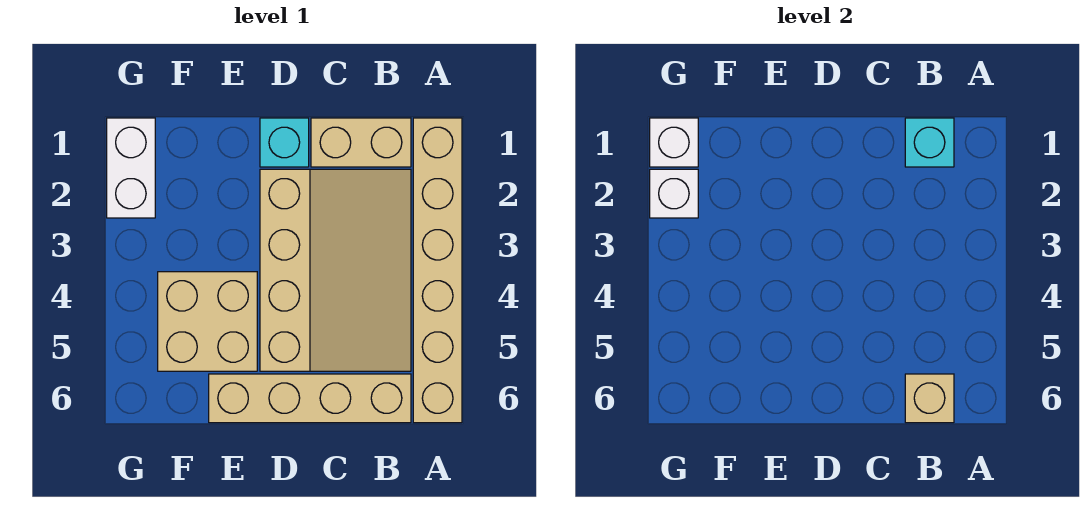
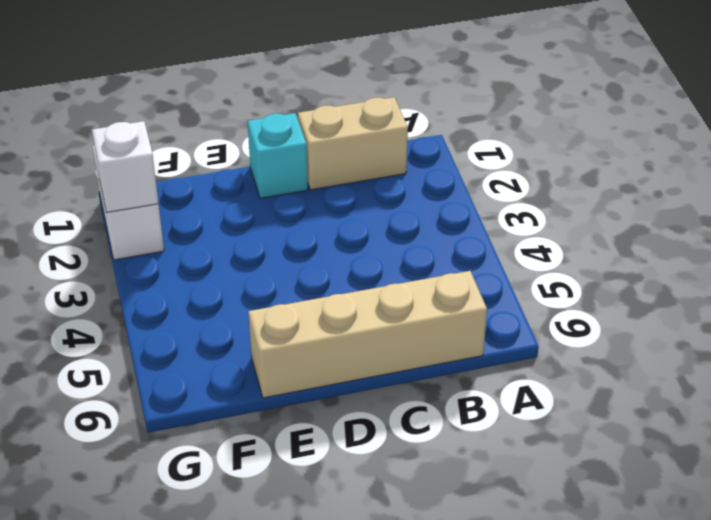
none -> tan brick A1:A6 level 1
none -> tan slope B2:D5 level 1 top D

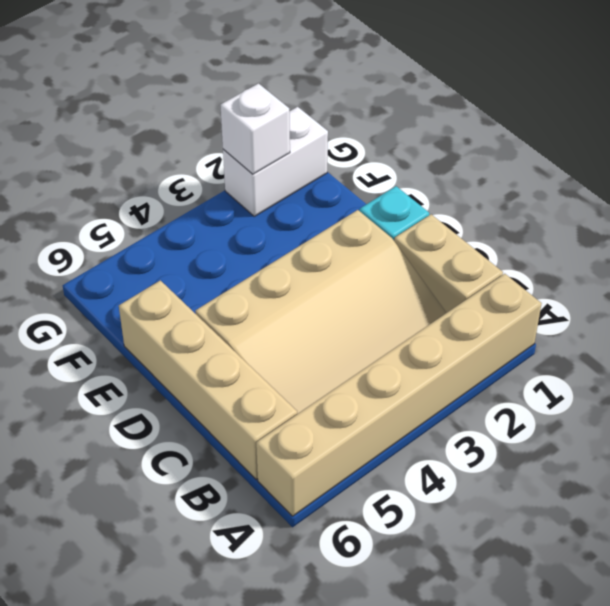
none -> tan brick E4:F5 level 1
none -> cyan brick B1 level 2

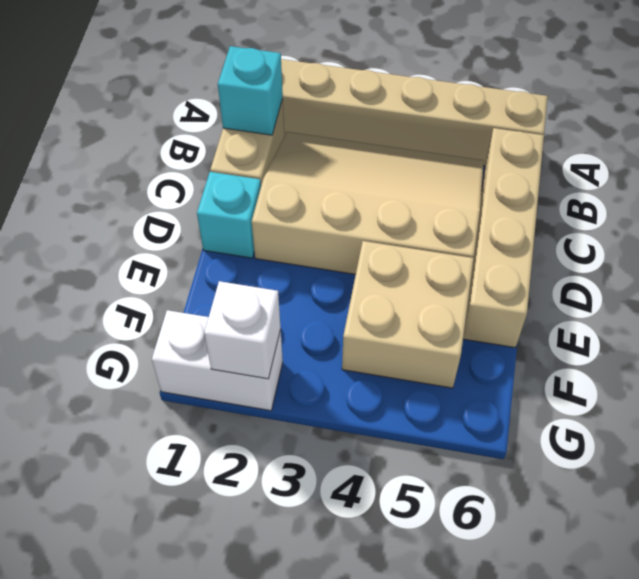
none -> tan brick B6 level 2
none -> white brick G1 level 2

